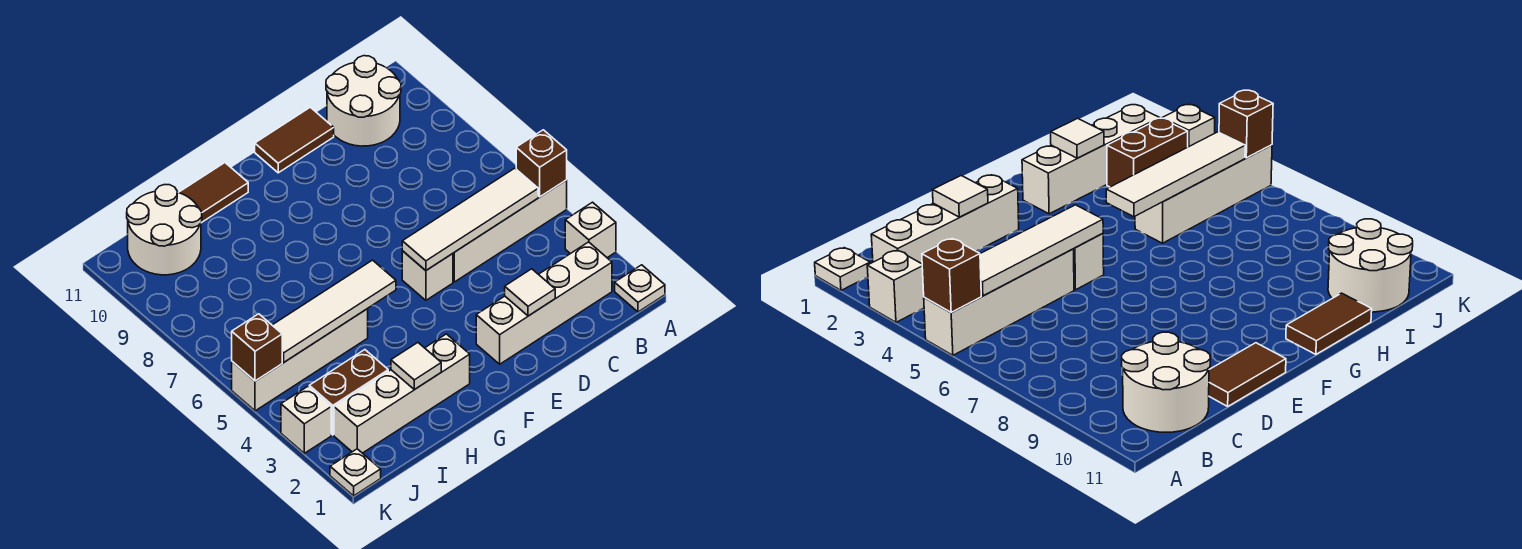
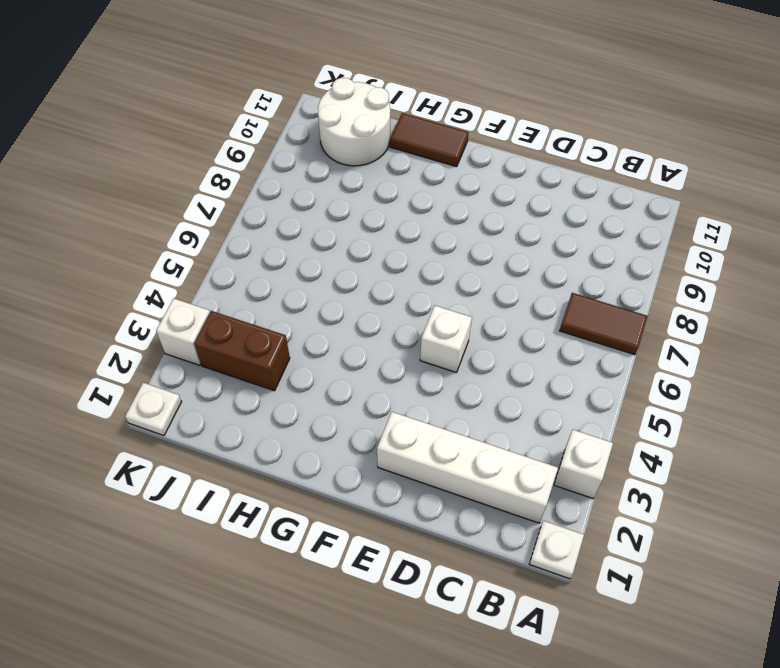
brown tile A7:B7 level 1 -> brown tile D11:E11 level 1
none -> white brick A5:D5 level 1
none -> white round brick B10:C11 level 1
none -> white brick G2:J2 level 1

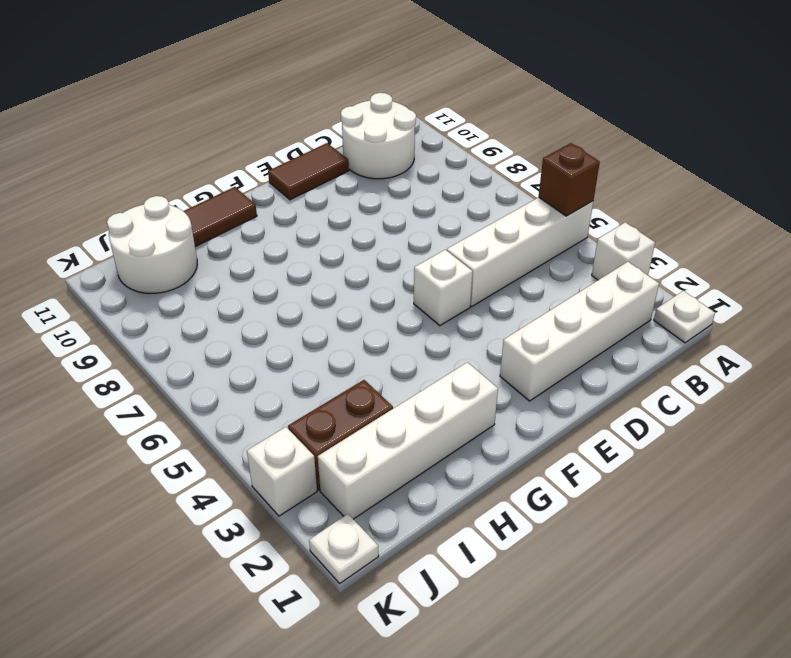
none -> white brick H5:K5 level 1
none -> white tile B5:E5 level 2
none -> white tile D2 level 2

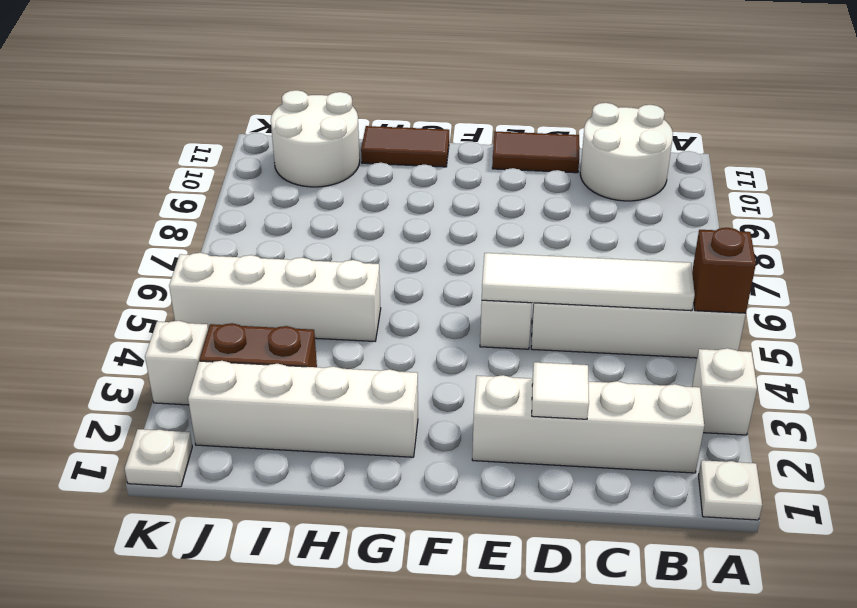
none -> white tile G5:J5 level 2
none -> white tile H2 level 2
none -> brown brick K5 level 2

